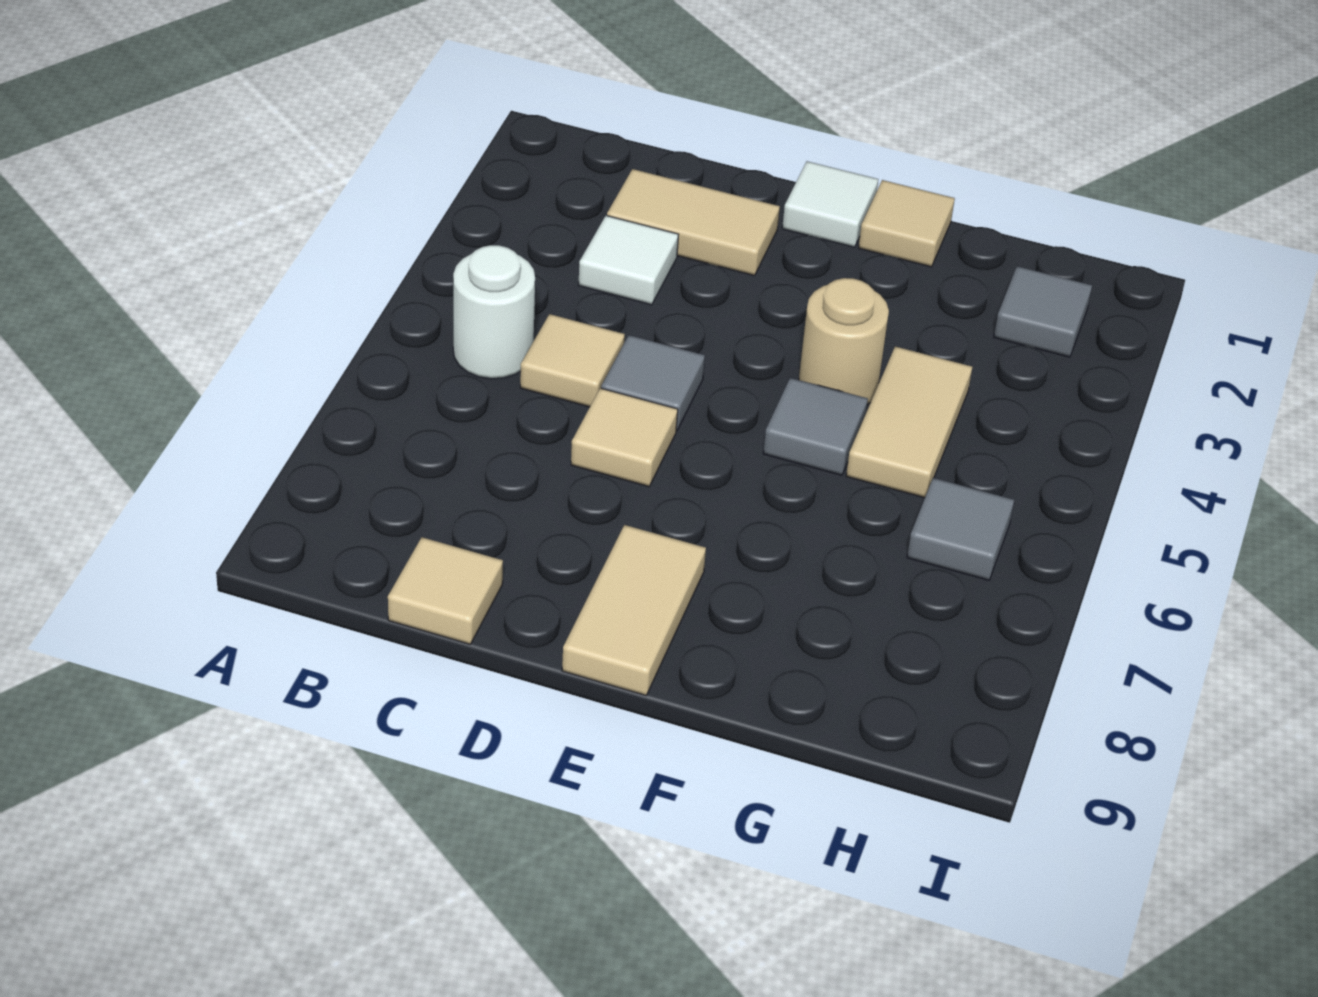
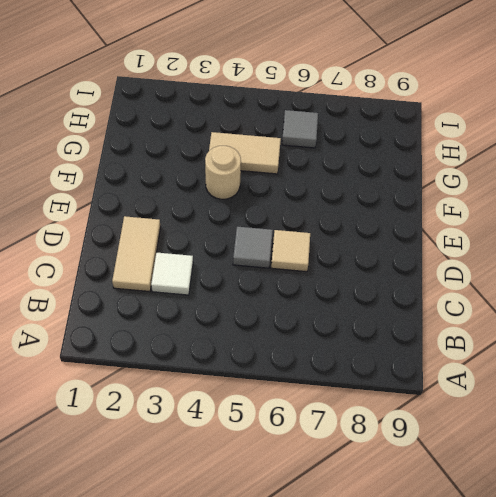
none -> white round brick B5 level 1
none -> tan tile C5 level 1
none -> tan tile C9 level 1

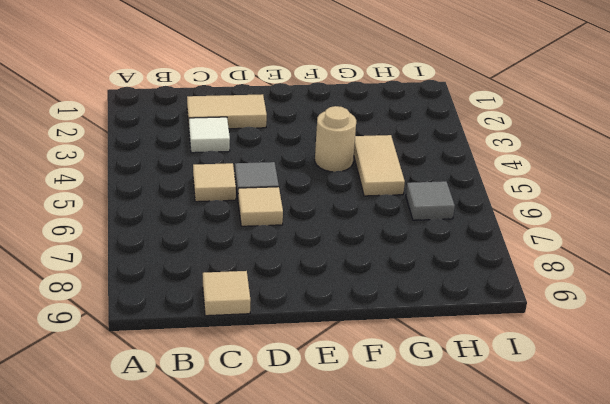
none -> white round brick B5 level 1
none -> white tile E1 level 1
none -> tan tile E8:E9 level 1

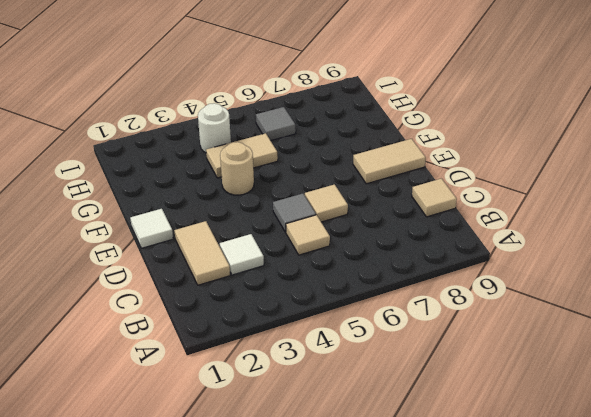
white round brick H4 level 1 -> white round brick B5 level 1
none -> tan tile F1 level 1
none -> grey tile F5 level 1
none -> grey tile H2 level 1

